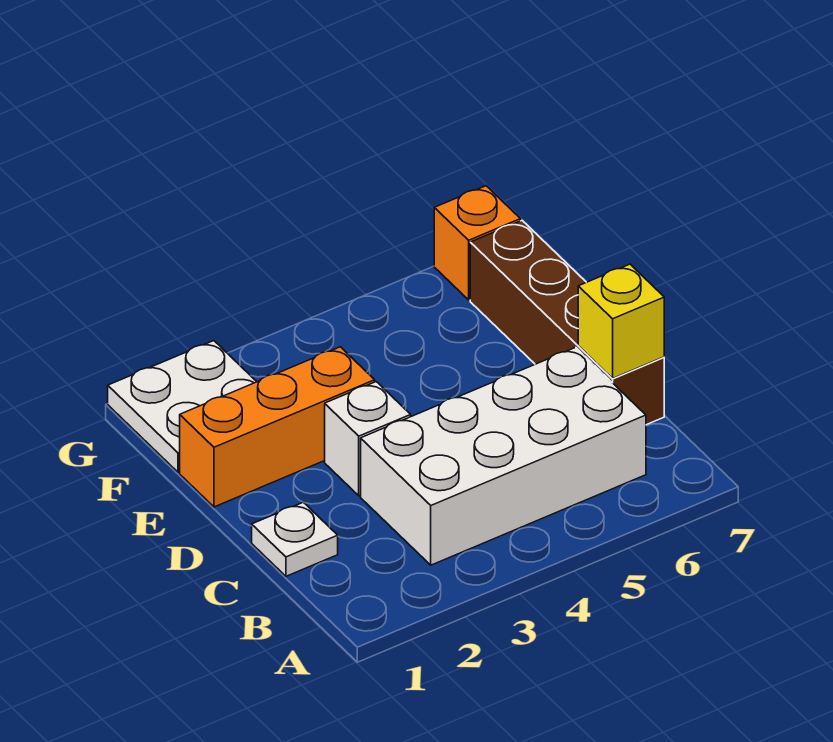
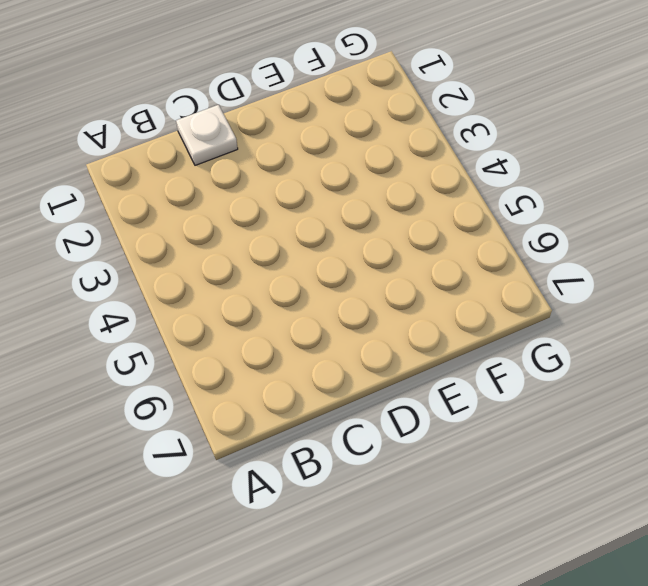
none -> white brick B3:C6 level 1
none -> brown brick C7:F7 level 1

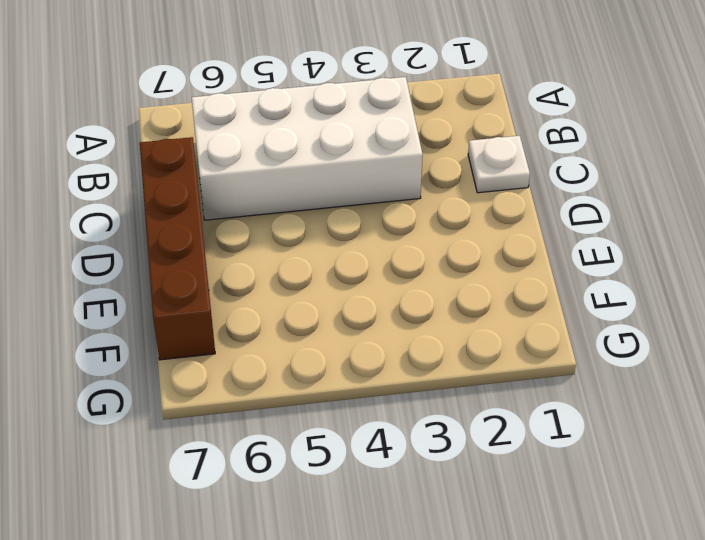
none -> white brick D3 level 1
none -> orange brick E1:E3 level 1

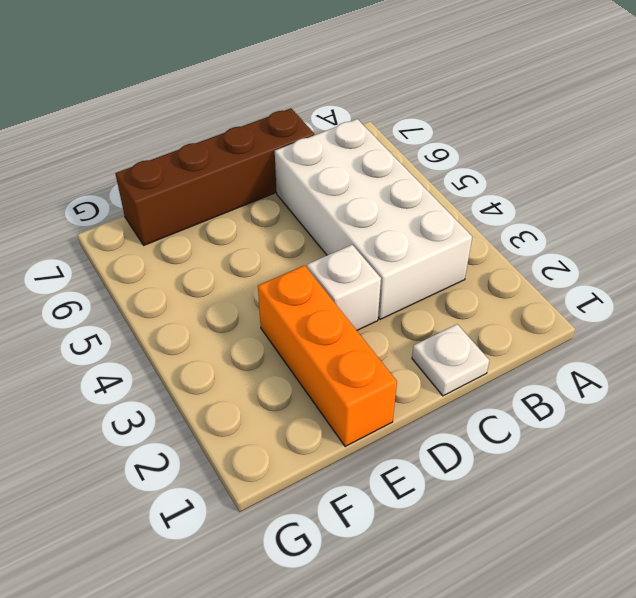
none -> white plate F1:G2 level 1
none -> orange brick G7 level 1

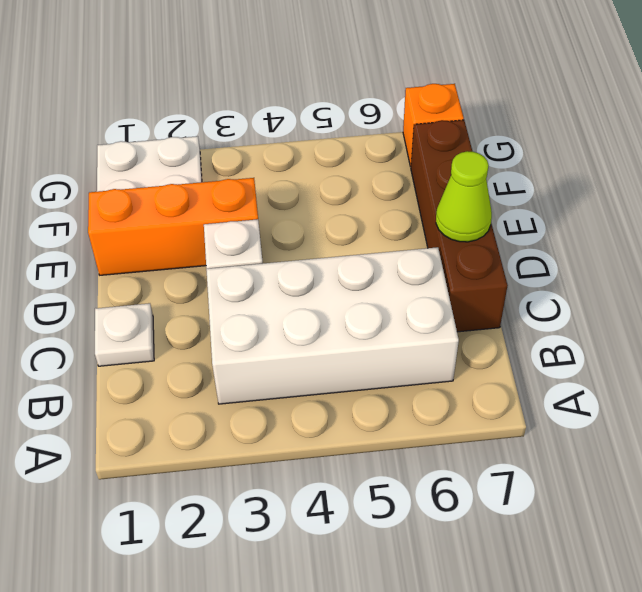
lime cone D7 level 2 -> none
none -> yellow brick C7 level 2

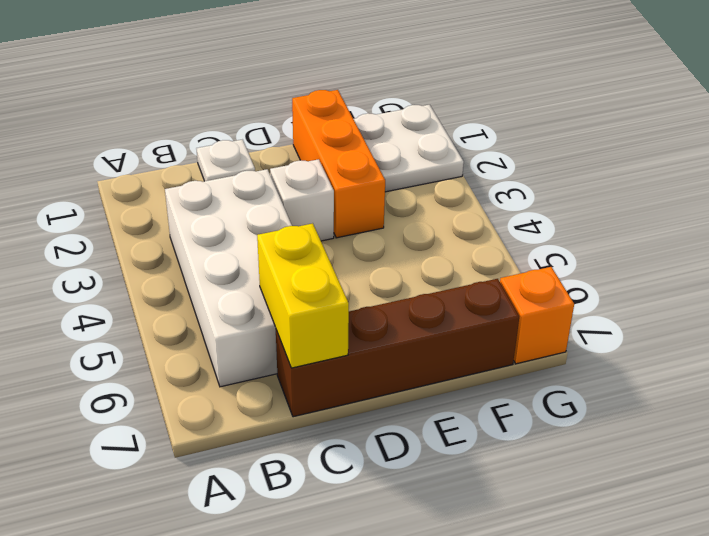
yellow brick C6:C7 level 2 -> yellow brick C7 level 2

